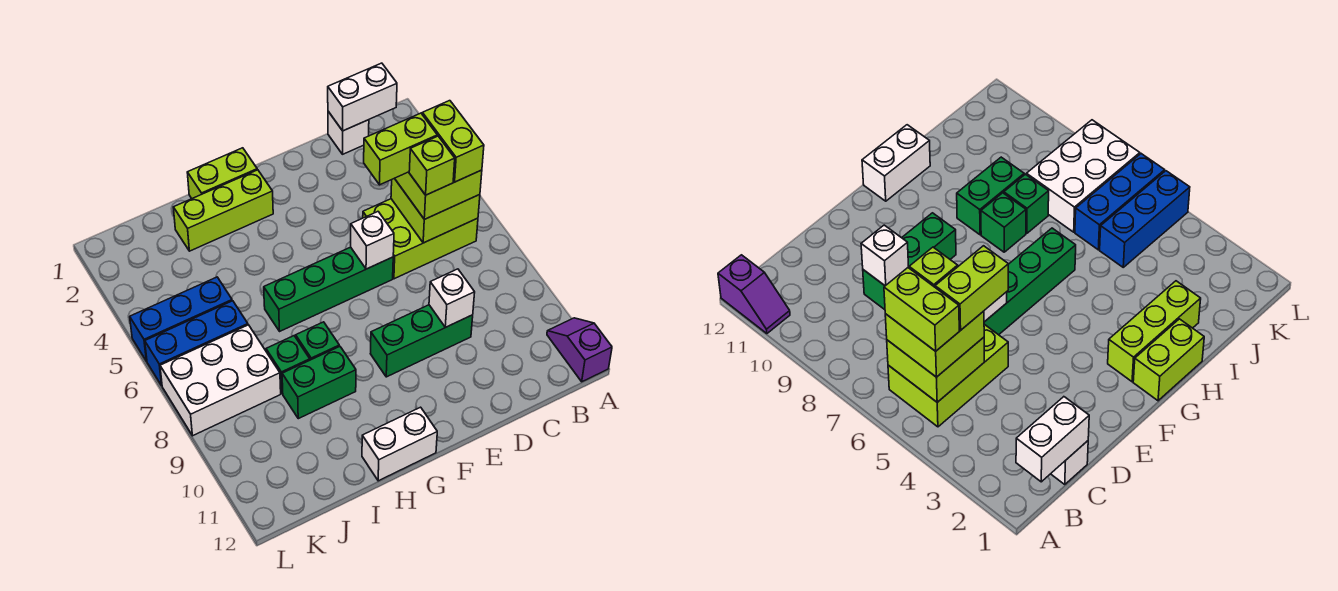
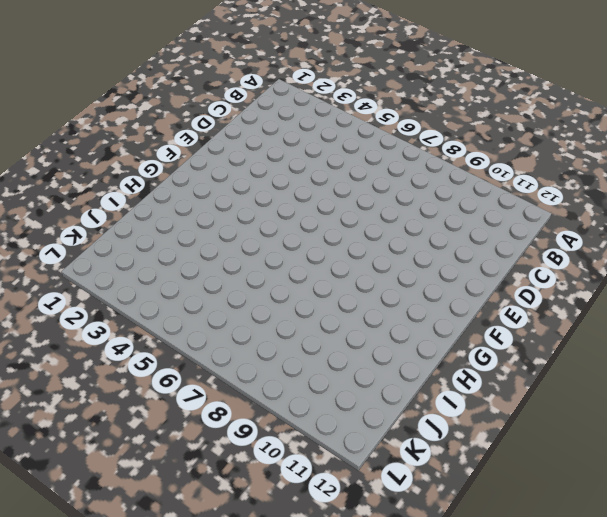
none -> purple slope A11:A12 level 1 top 12
none -> lime brick B5:D6 level 1
none -> white brick C1 level 1

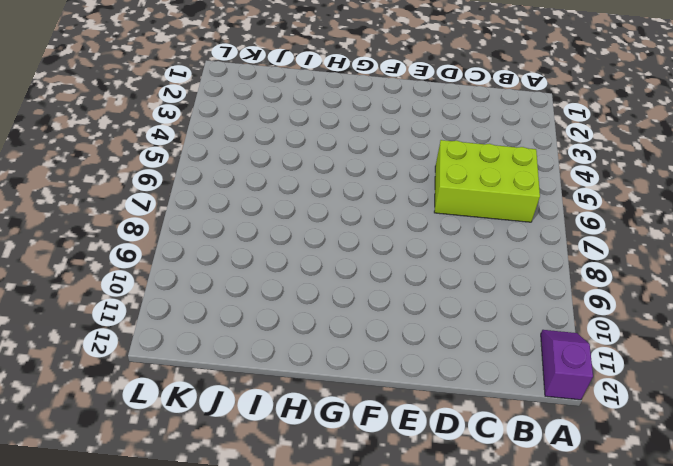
none -> white brick C1 level 1
none -> green brick D9:F9 level 1
none -> green brick E6:H6 level 1

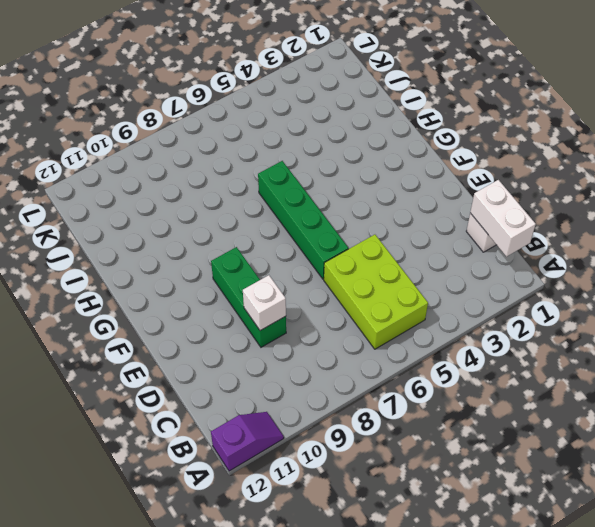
none -> lime brick G1:H1 level 1
none -> lime brick G2:I2 level 1
none -> white brick G12:H12 level 1

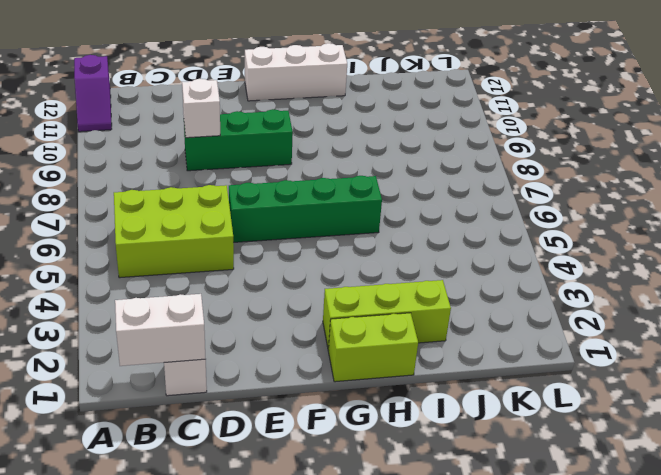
white brick F12:H12 level 1 -> white brick G12:H12 level 1
none -> green brick H8 level 1
none -> green brick H9:I9 level 1
none -> green brick I8 level 1

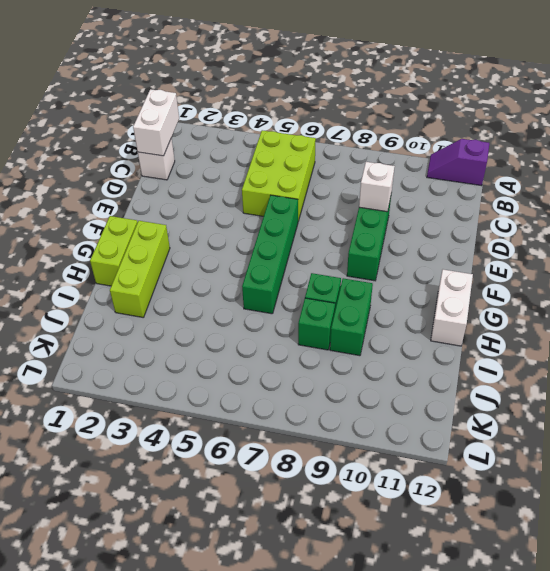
none -> blue brick J5:L5 level 1
none -> blue brick J6:L6 level 1
none -> white brick J7:L8 level 1

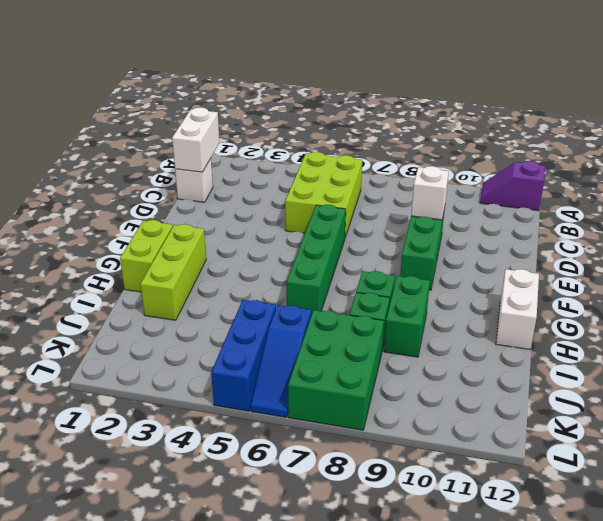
blue slope J6:L6 level 1 top J -> blue brick J6:L6 level 1
green brick J7:L8 level 1 -> white brick J7:L8 level 1
none -> lime brick B5:C6 level 2
none -> white brick E6 level 2
none -> lime brick B5:C6 level 3

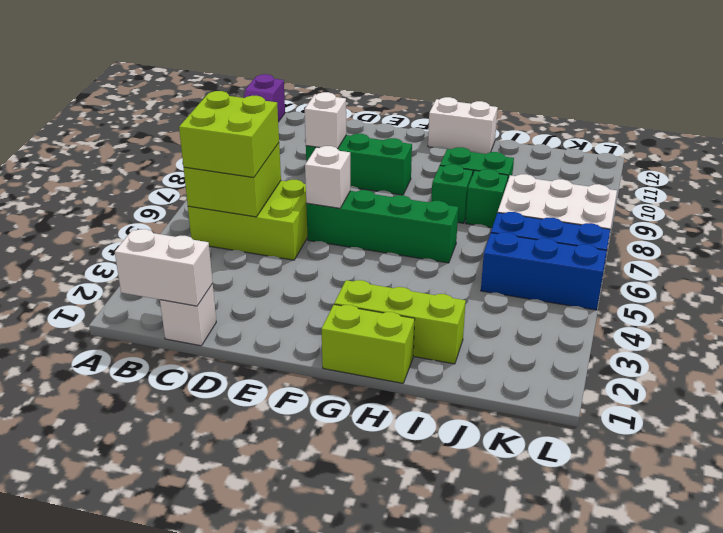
none -> lime brick B5:B6 level 4
none -> lime brick C5:D5 level 4
none -> lime brick C6 level 4

